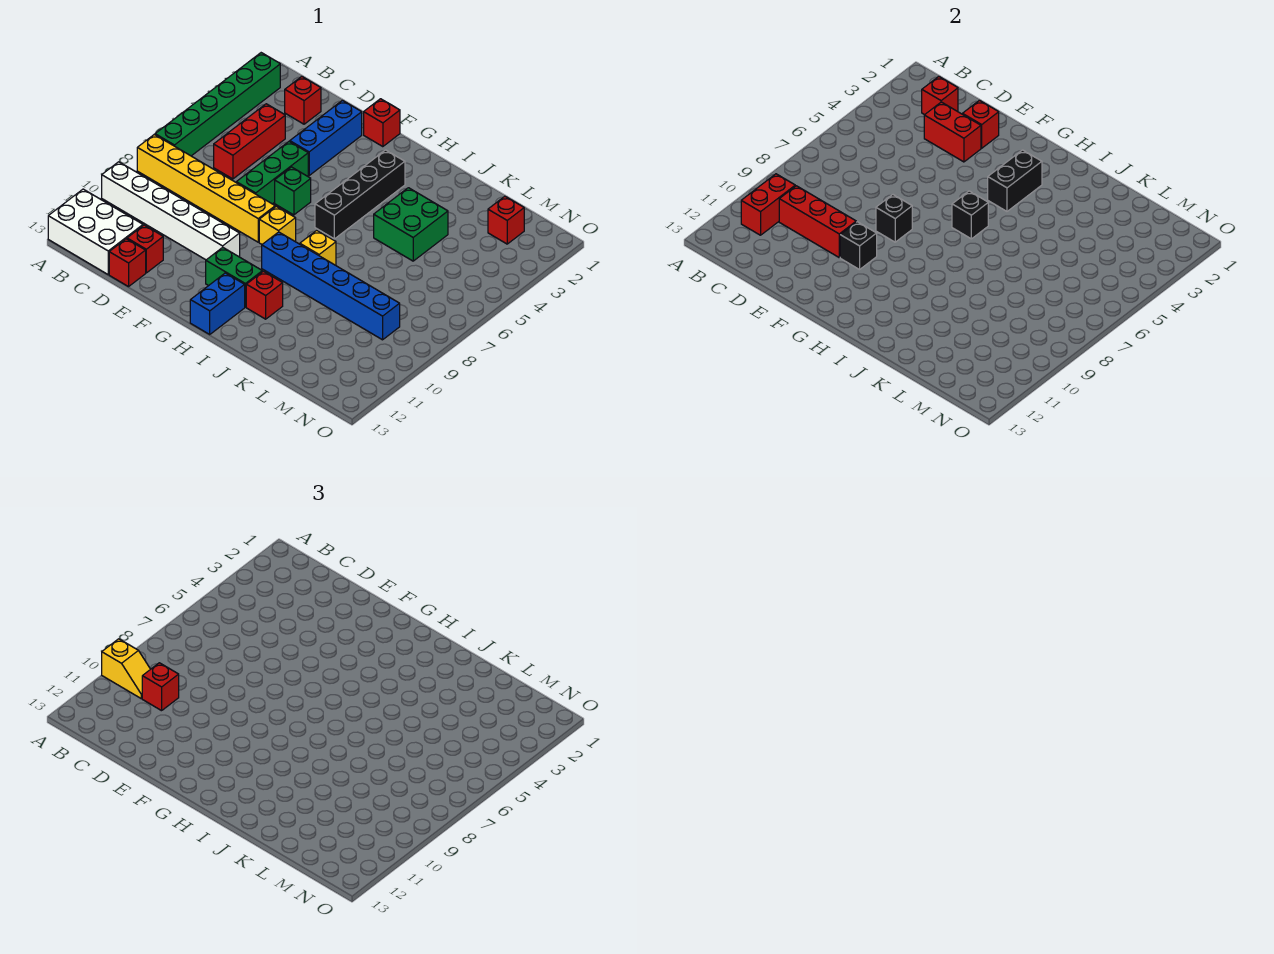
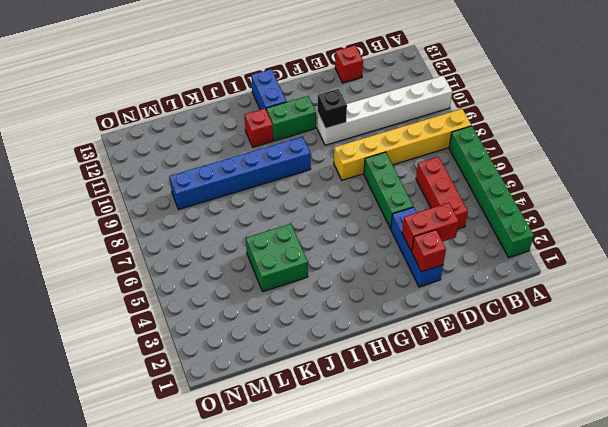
none -> white brick A12:C13 level 1
none -> red brick C2 level 1
none -> red brick D12 level 1
none -> red brick F1 level 1

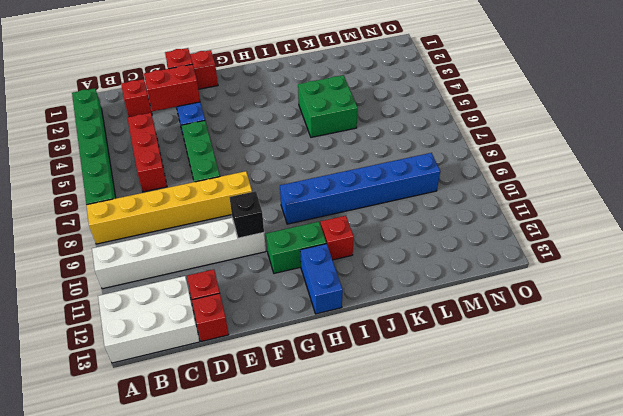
none -> green brick F6 level 1
none -> yellow brick G8 level 1
none -> black brick H3:H6 level 1
none -> yellow brick I8 level 1

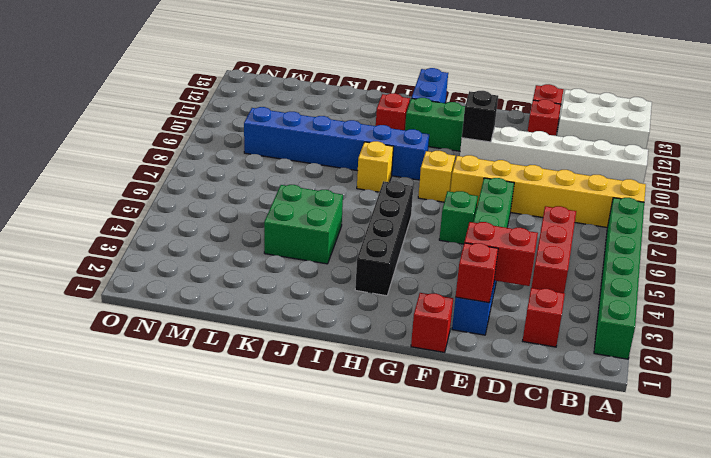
none -> red brick M2 level 1
none -> red brick B10:B11 level 2
none -> red brick C2 level 2
none -> red brick C10:E10 level 2

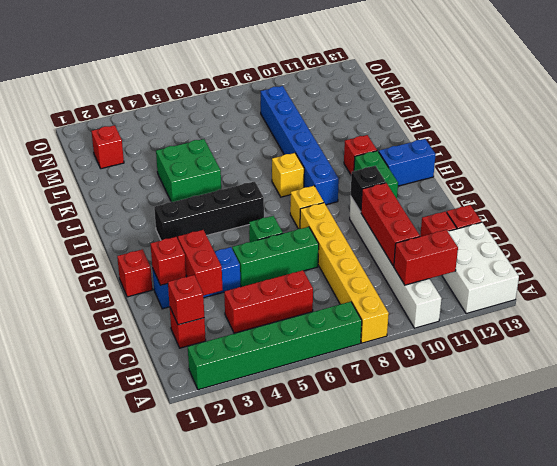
none -> black brick F8 level 2
none -> black brick H3:H4 level 2
none -> black brick H6 level 2
none -> yellow slope A10:B10 level 3 top A

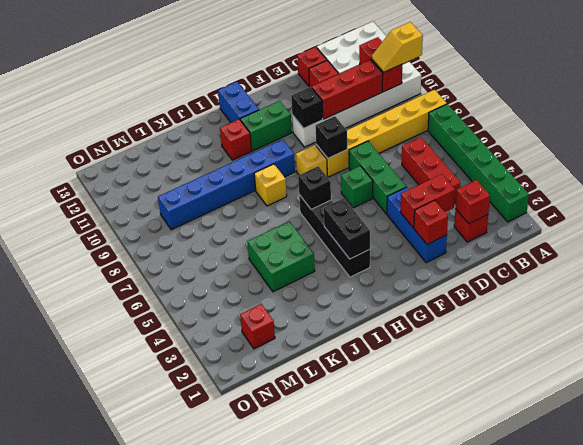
none -> red brick F1 level 1
none -> red brick C10 level 3

